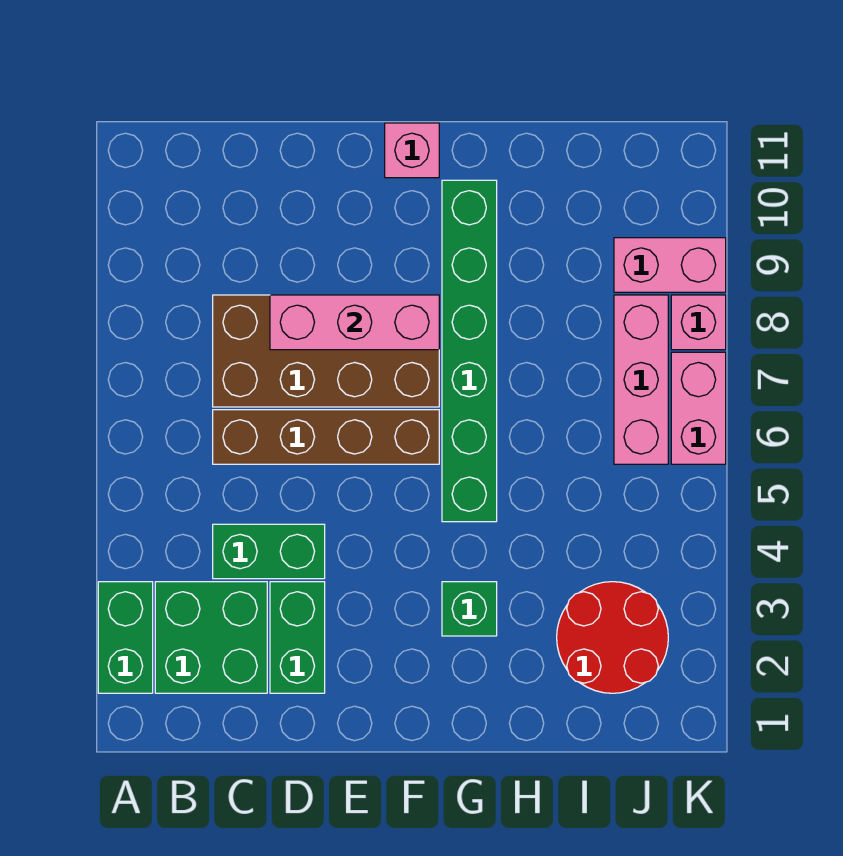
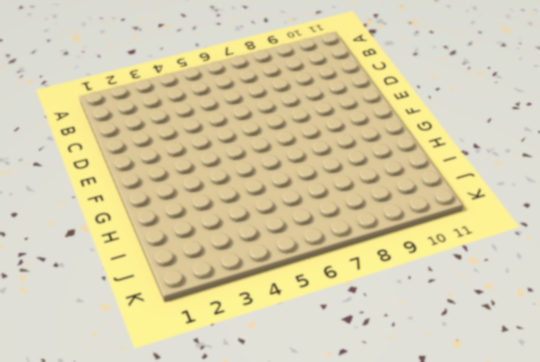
none -> green brick A2:A3 level 1
none -> green brick B2:C3 level 1
none -> green brick C4:D4 level 1

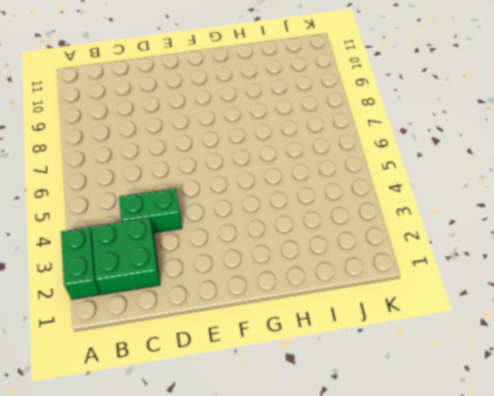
none -> brown brick C6:F6 level 1
none -> brown brick C7:F8 level 1
none -> green brick D2:D3 level 1

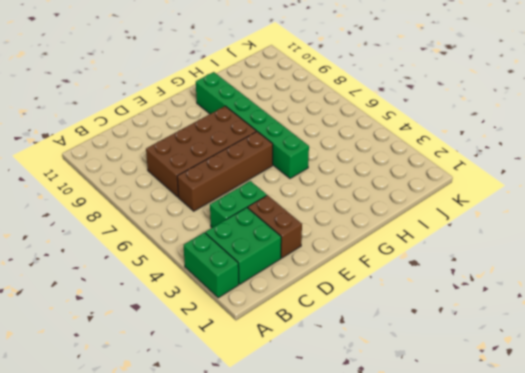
brown brick D2:D3 level 1 -> green brick D2:D3 level 1
none -> pink brick F11 level 1
none -> green brick G3 level 1
none -> red round brick I2:J3 level 1

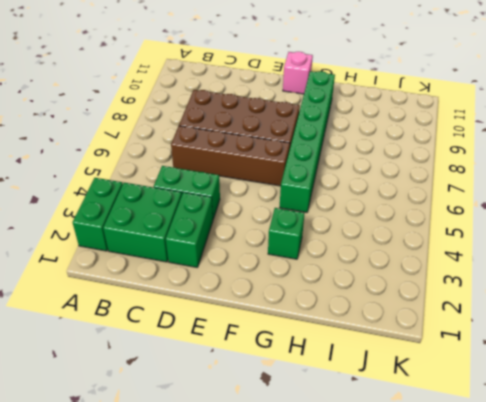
none -> red round brick I2:J3 level 1
none -> pink brick J6:J8 level 1
none -> pink brick J9:K9 level 1

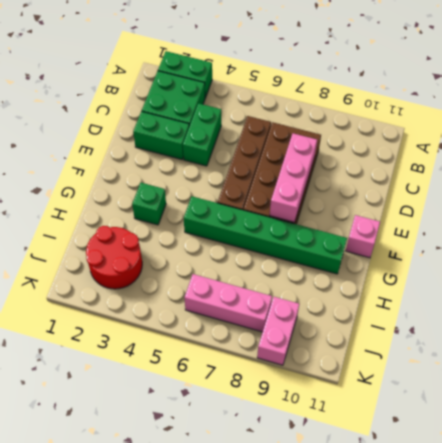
none -> pink brick K6:K7 level 1
none -> pink brick K8 level 1

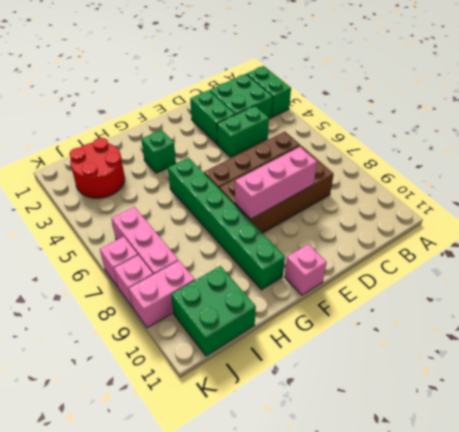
green brick I10:J11 level 1 -> none
pink brick K7 level 1 -> pink brick K6:K7 level 1

